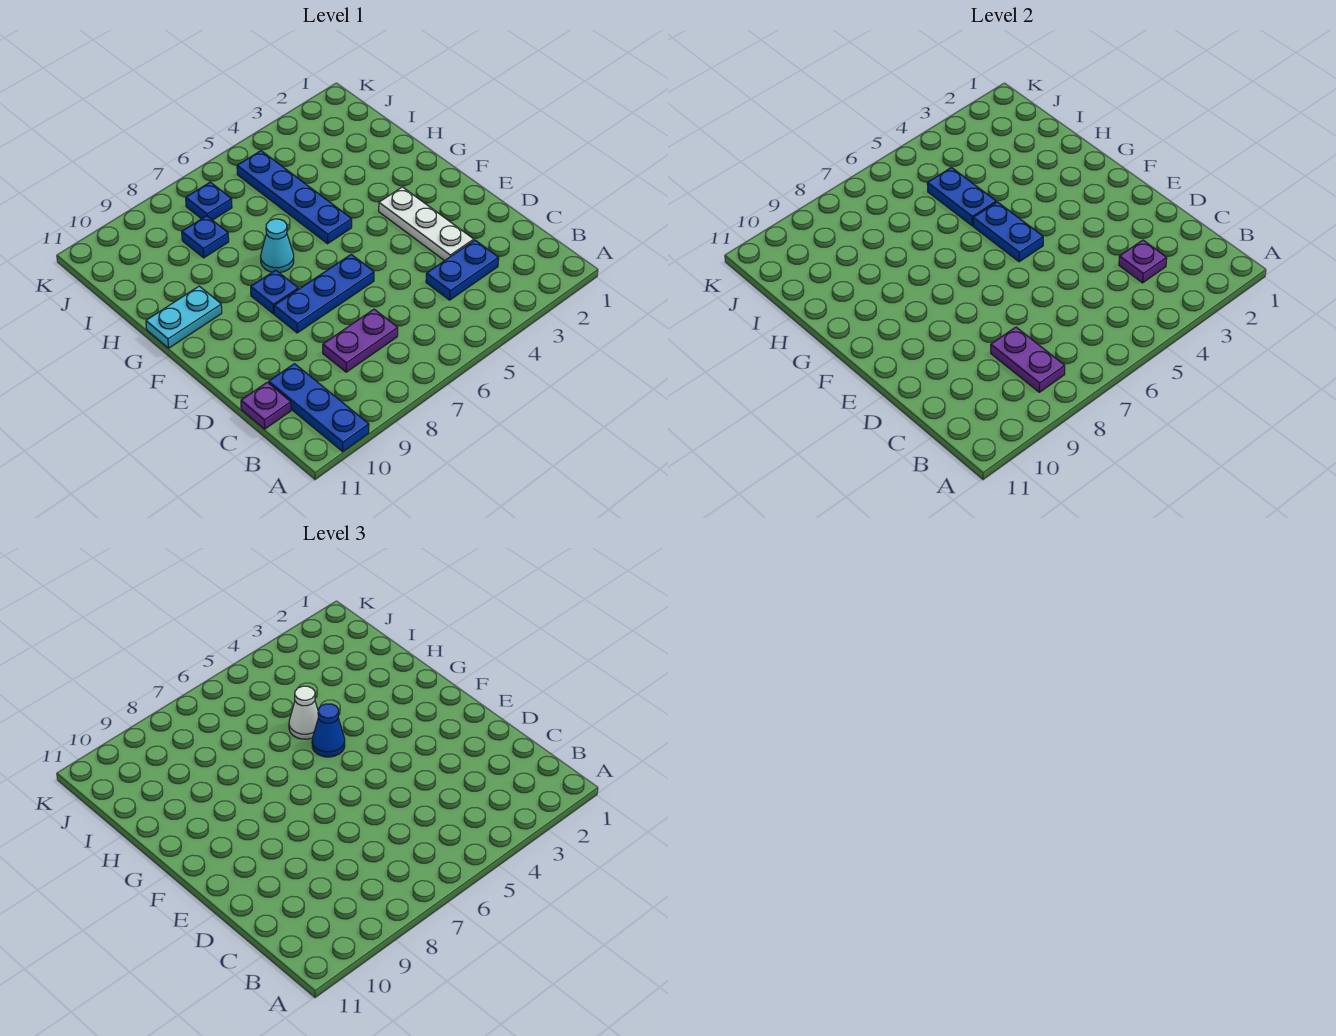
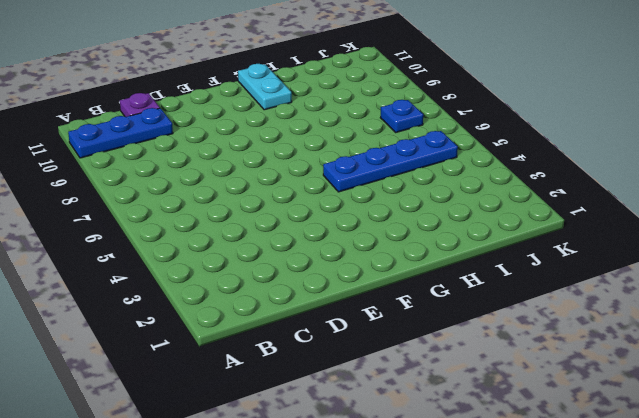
none -> blue plate C3:C4 level 1
none -> purple plate C7:C8 level 1
none -> white plate D3:F3 level 1

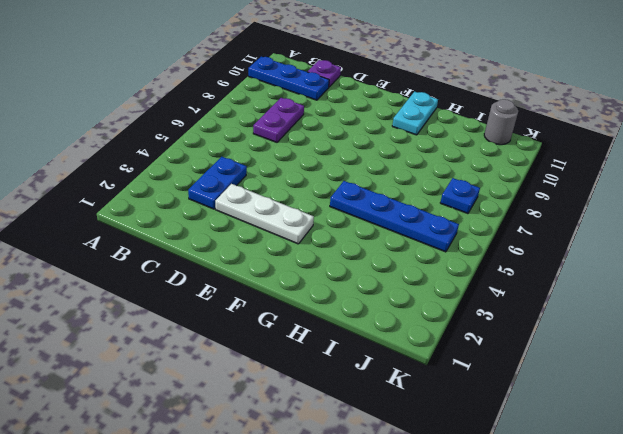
grey round brick J11 level 1 -> none
none -> blue plate E6:E8 level 1
none -> blue plate F8 level 1
none -> cyan cone G7 level 1

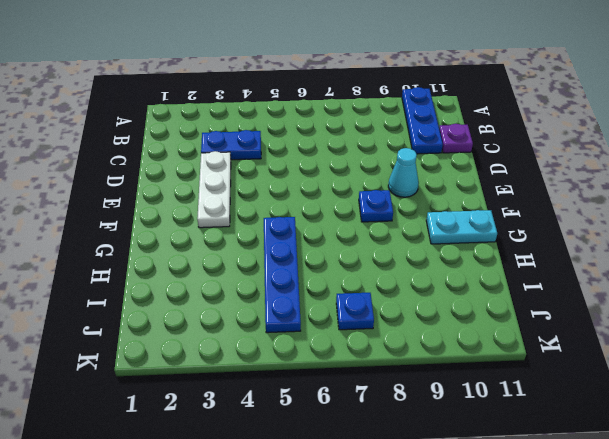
cyan cone E9 level 1 -> cyan cone G7 level 1
none -> purple plate C7:C8 level 1
none -> blue plate E6:E8 level 1
none -> blue plate I8 level 1

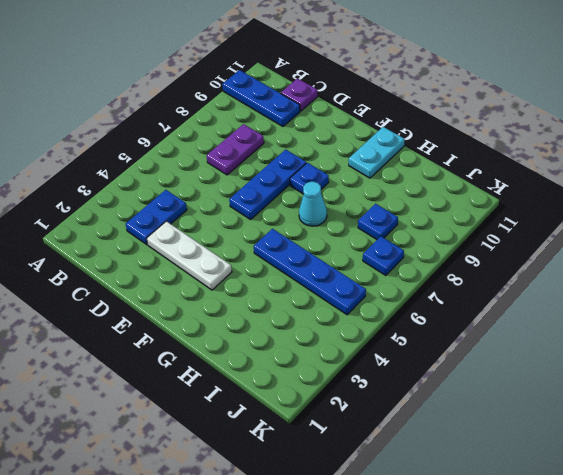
none -> purple plate B8:C8 level 2
none -> purple plate C3 level 2
none -> blue plate F5:G5 level 2

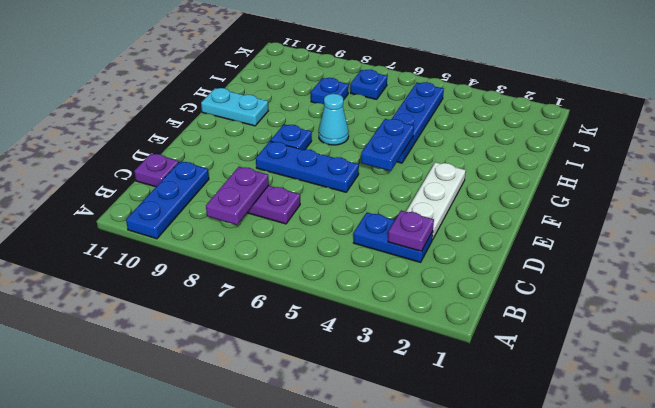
none -> blue plate H5:I5 level 2
none -> blue cone G5 level 3
none -> white cone H5 level 3

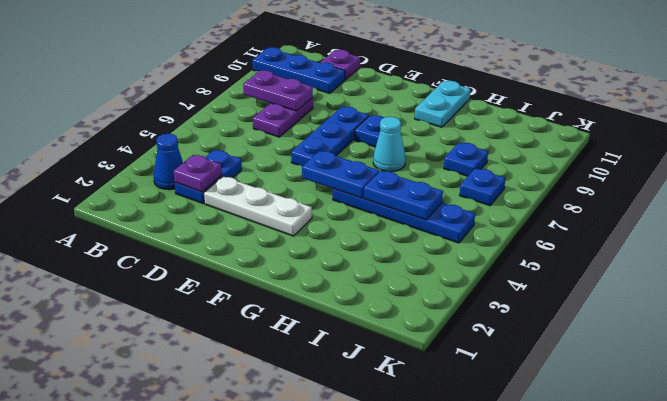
blue cone B3 level 1 -> blue cone G5 level 3
none -> white cone H5 level 3

